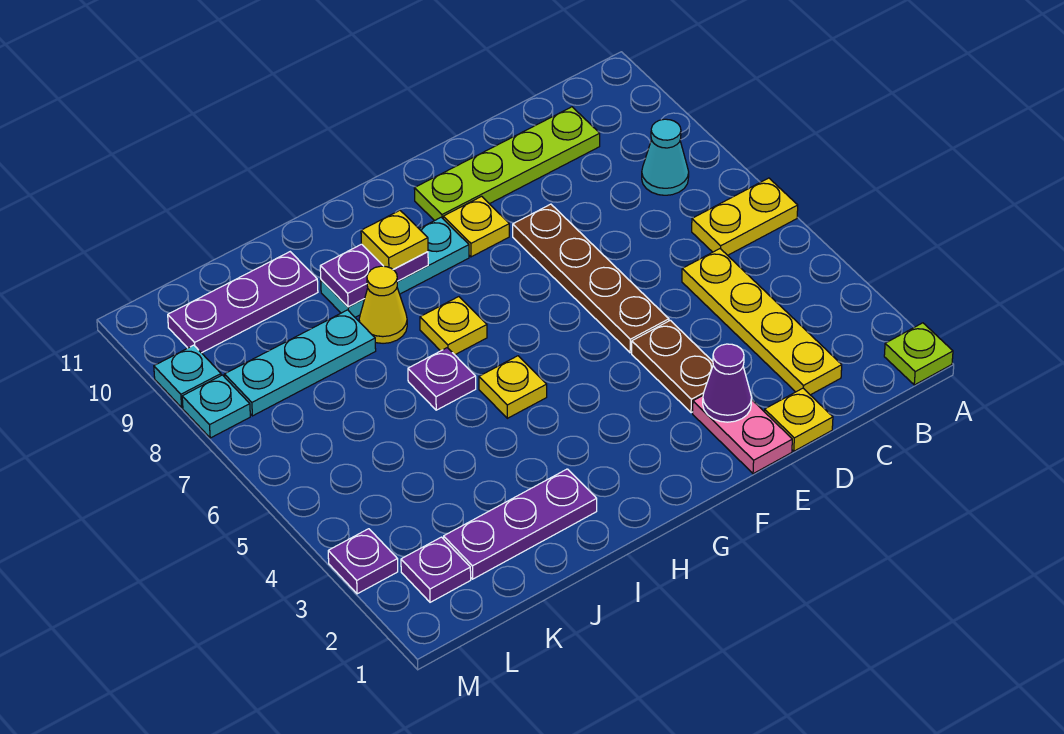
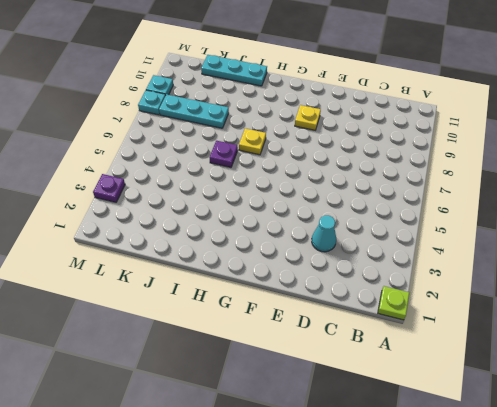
cyan cone D3 level 1 -> cyan cone B8 level 1
cyan plate I11:K11 level 1 -> cyan plate G9:I9 level 1
none -> yellow plate A6:B6 level 1
none -> yellow plate C2:C5 level 1
none -> lime plate C10:F10 level 1

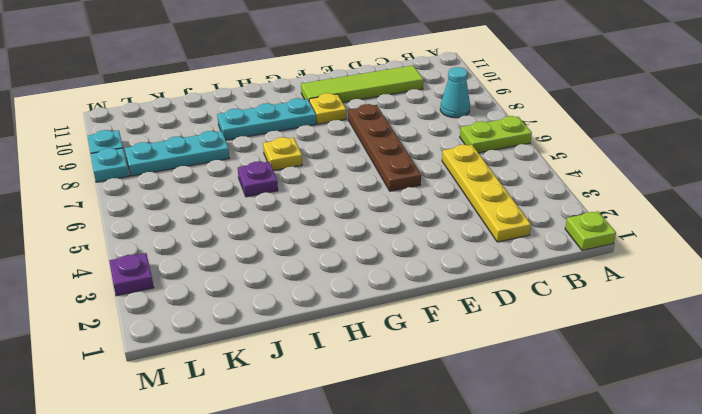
lime plate A6:B6 level 1 -> yellow plate A6:B6 level 1
lime tile C10:F10 level 1 -> lime plate C10:F10 level 1
none -> yellow plate D1 level 1
none -> pink plate E1:E2 level 1
none -> brown plate E3:E4 level 1

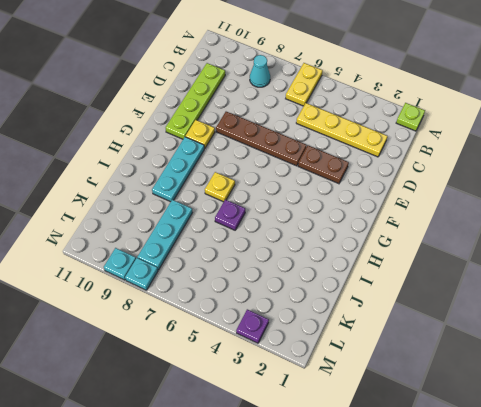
none -> yellow plate D1 level 1
none -> pink plate E1:E2 level 1
none -> yellow plate H5 level 1

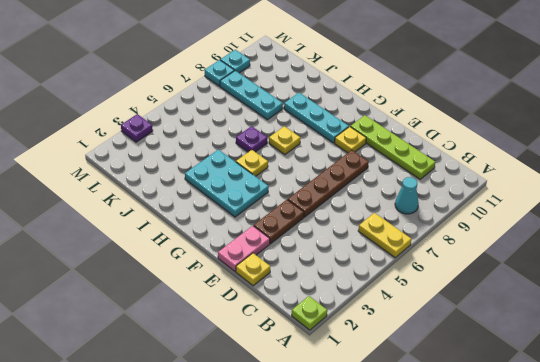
cyan plate G3:I4 level 1 -> none
none -> yellow plate C2:C5 level 1
none -> purple plate I2:K2 level 1
none -> yellow cone I8 level 1

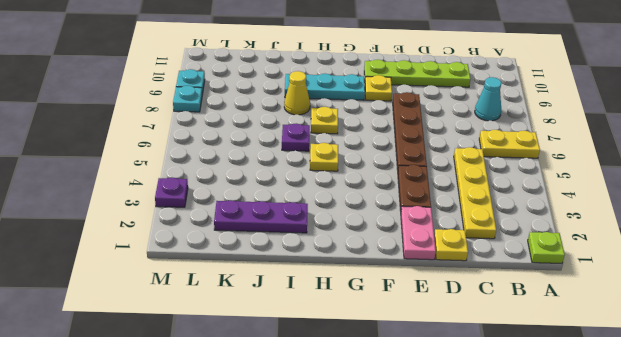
none -> cyan plate J8:L8 level 1
none -> purple plate J10:L10 level 1
none -> purple plate L2 level 1

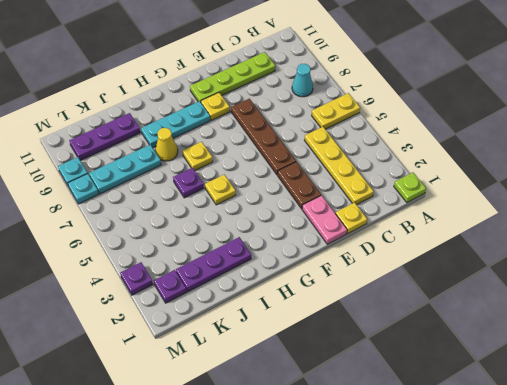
none -> purple cone E2 level 2
none -> purple plate H9:I9 level 2
none -> yellow plate H9 level 3

